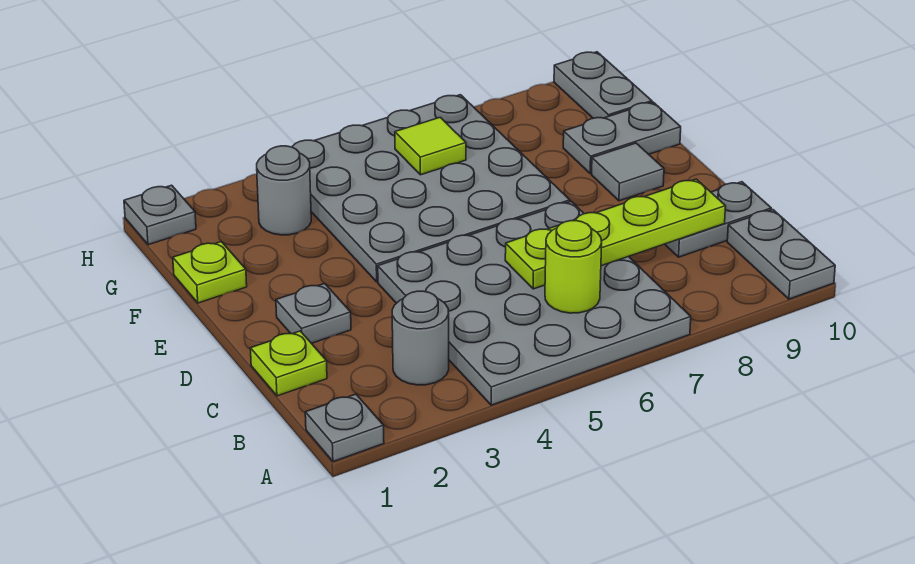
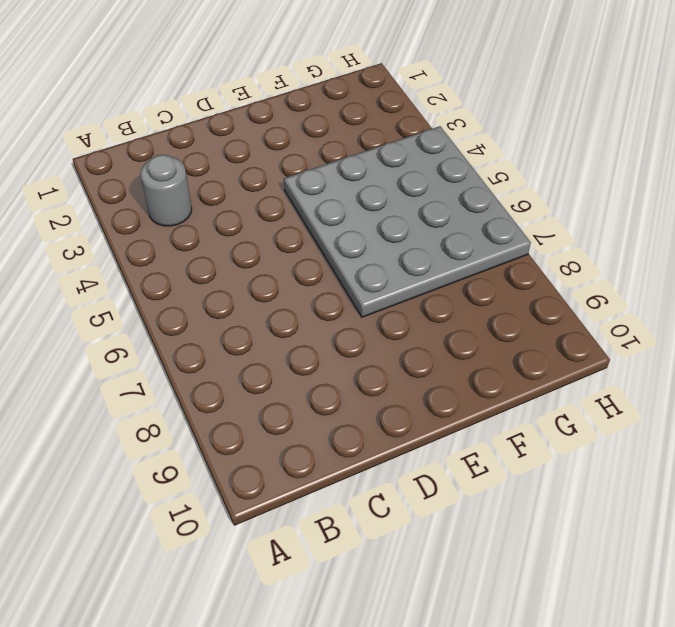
none -> grey plate A1 level 1
none -> grey plate A4:D7 level 1
none -> grey plate A10:B10 level 1

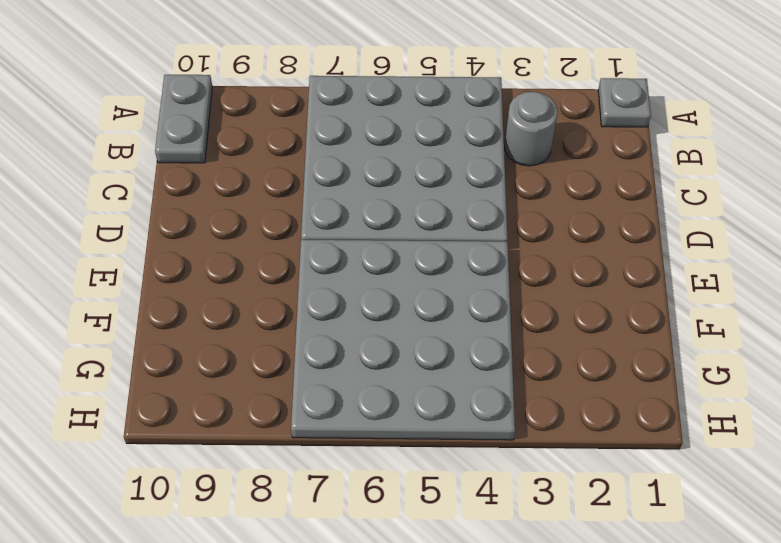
none -> lime plate C1 level 1
none -> grey plate C9:C10 level 1
none -> grey plate D2 level 1

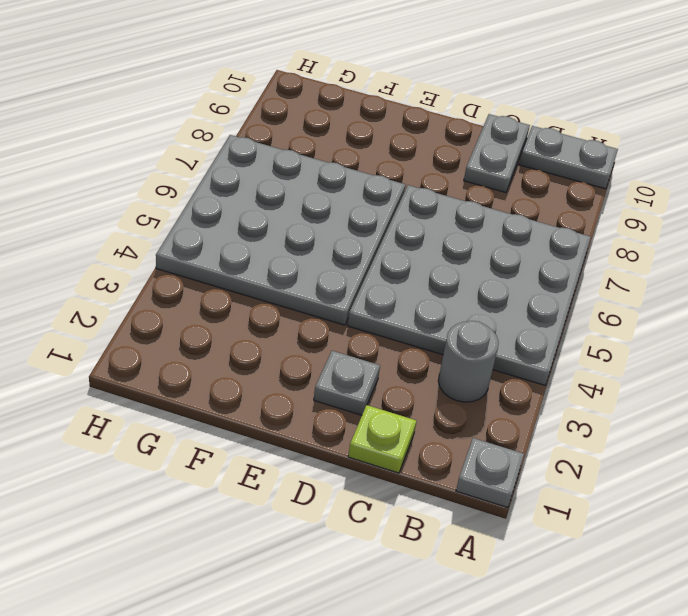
none -> grey tile E9 level 1
none -> lime plate F1 level 1
none -> grey plate F9:F10 level 1

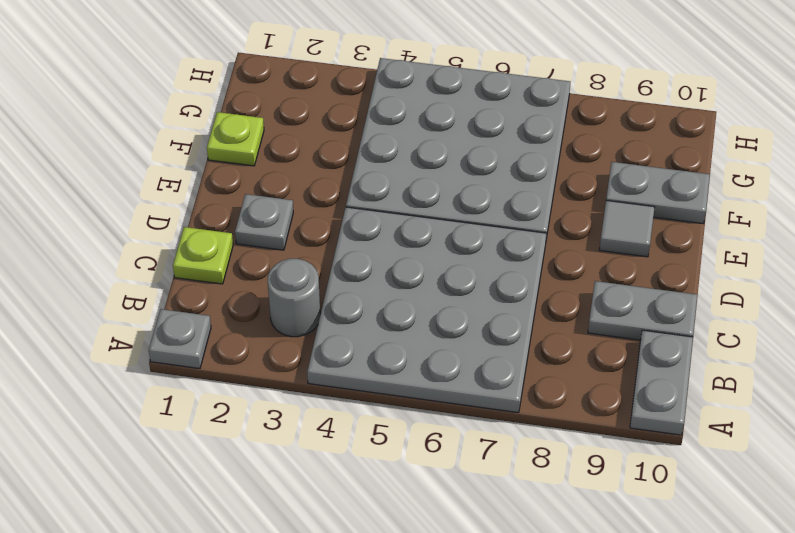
none -> grey round brick G3 level 1
none -> grey plate G10:H10 level 1
none -> grey plate H1 level 1

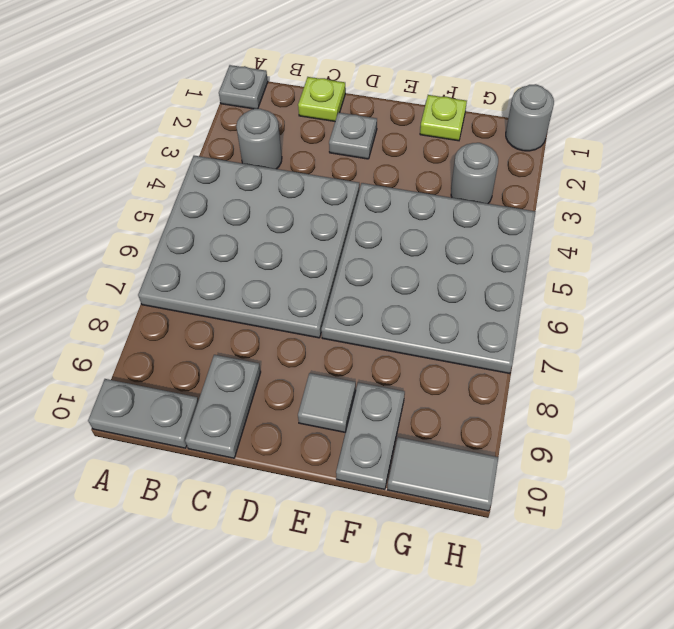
grey tile G10:H10 level 1 -> grey plate G10:H10 level 1
grey round brick H1 level 1 -> grey plate H1 level 1
none -> lime round brick B6 level 2
none -> lime plate C6:C9 level 2
none -> lime tile G6 level 2

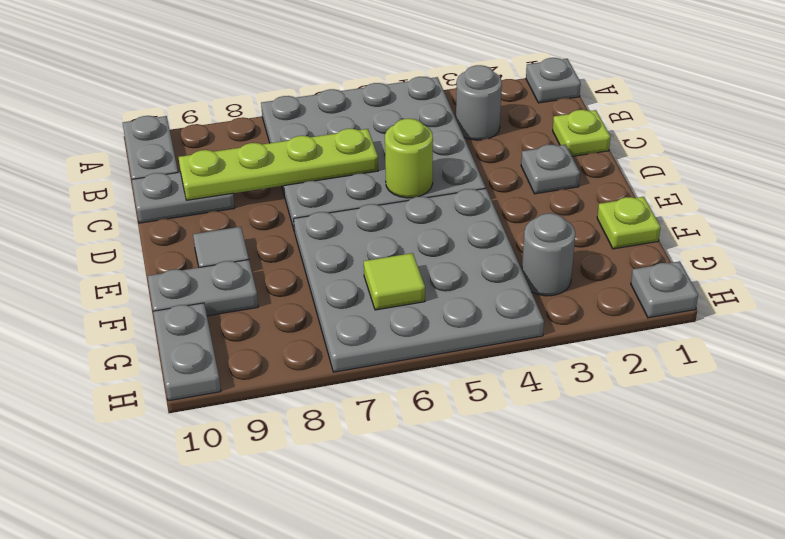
lime round brick D5 level 2 -> lime round brick B6 level 2

